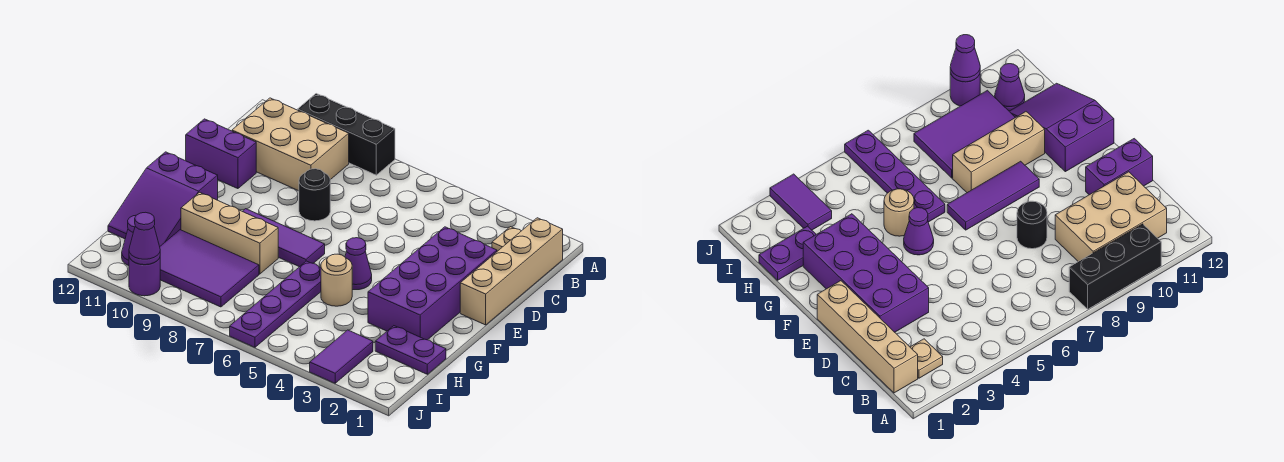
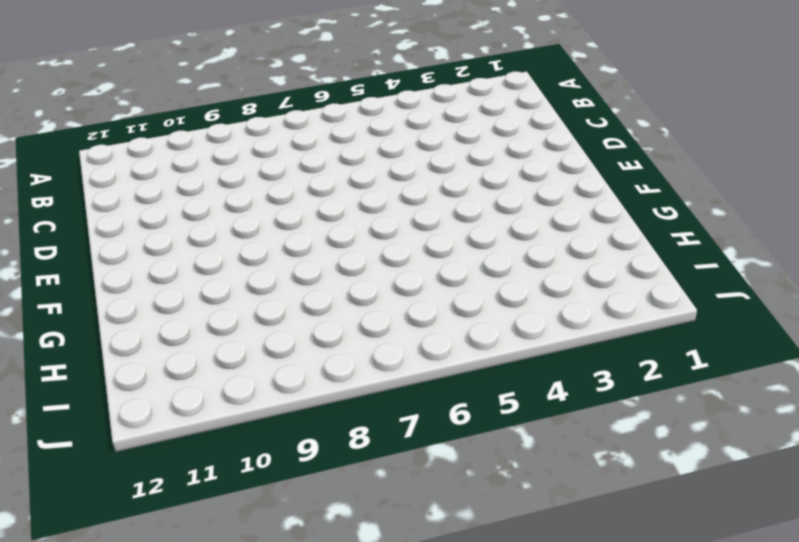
none -> black brick A8:A10 level 1
none -> tan brick B1:E1 level 1
none -> tan plate B2 level 1

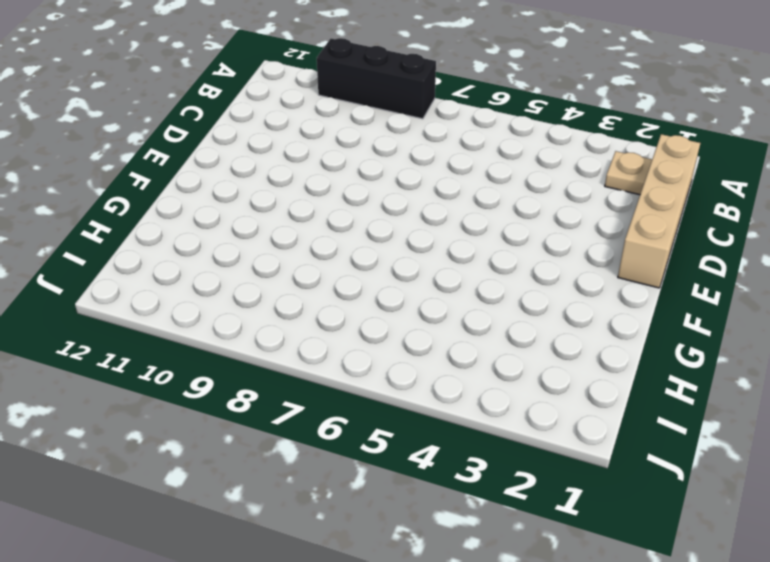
none -> tan brick B9:C11 level 1
none -> purple brick D2:G3 level 1
none -> black round brick D8 level 1

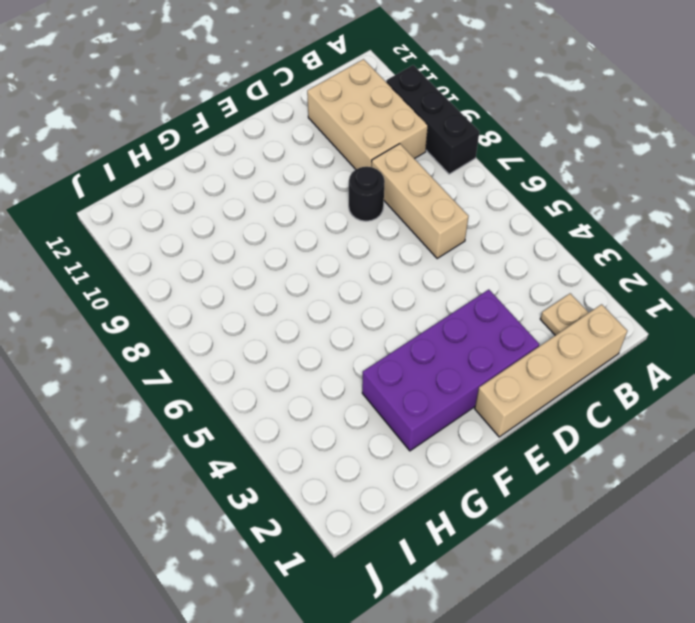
tan brick C6:C8 level 1 -> tan brick G8:G10 level 1
none -> purple brick D11:D12 level 1
none -> purple cone F5 level 1
none -> purple tile F7:F9 level 1

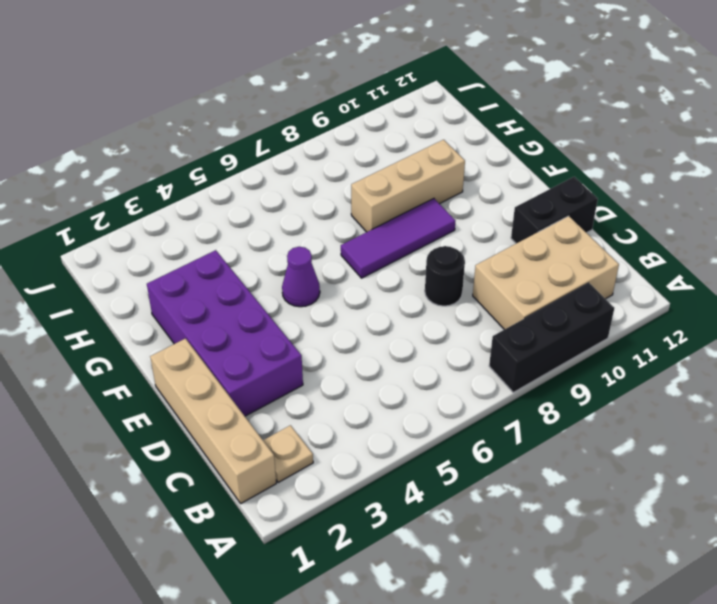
black brick D11:D12 level 1 -> purple brick D11:D12 level 1
none -> purple slope F11:H12 level 1 top F
none -> tan round brick G5 level 1
none -> purple plate G6:J6 level 1

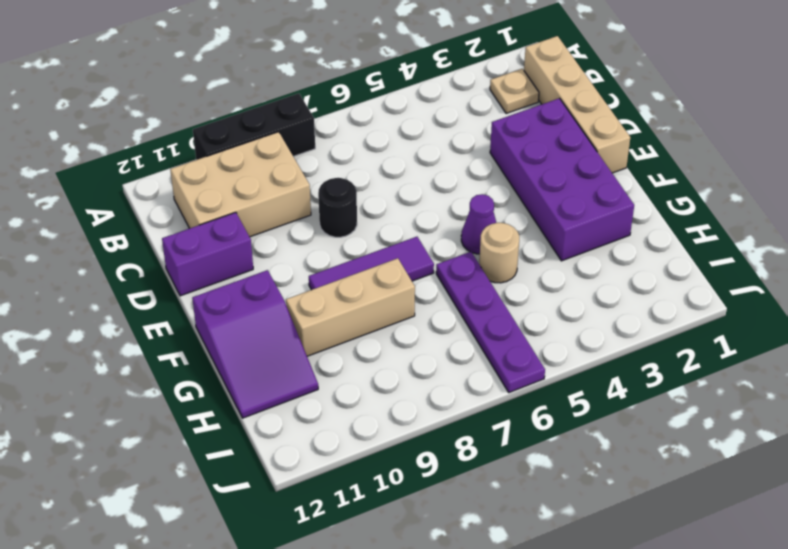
none -> purple plate H1:H2 level 1
none -> purple tile H8:I10 level 1
none -> purple tile I3:J3 level 1

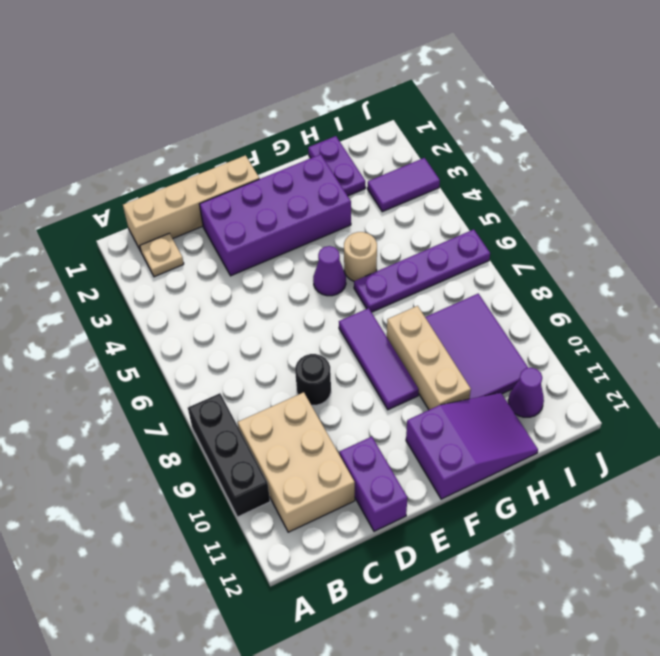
none -> purple round brick J10 level 1
none -> purple cone J10 level 2

